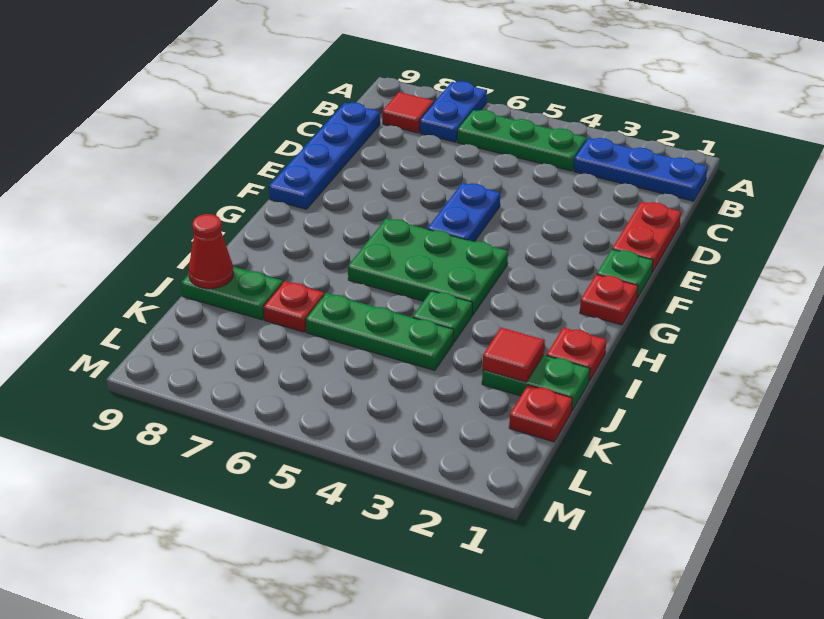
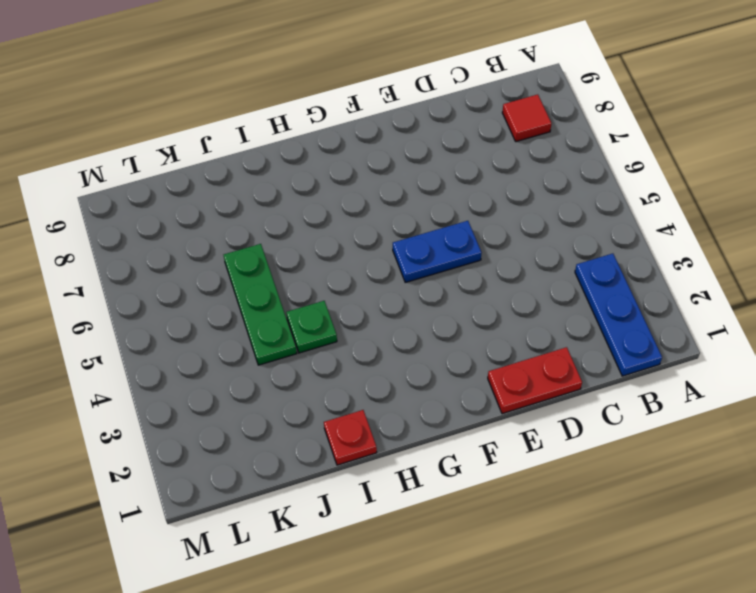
none -> blue plate A7:B7 level 1
none -> green plate B4:B6 level 1
none -> blue plate C9:F9 level 1

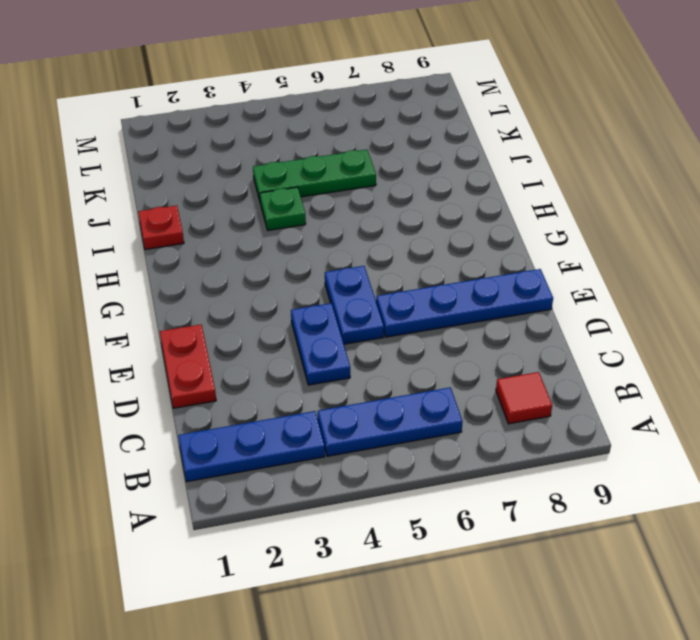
blue plate B4:B6 level 1 -> green plate B4:B6 level 1
blue plate D4:E4 level 1 -> blue plate A7:B7 level 1
blue plate E6:E9 level 1 -> blue plate C9:F9 level 1
none -> green plate F1 level 1
none -> red plate G1 level 1
none -> green plate G4:H6 level 1

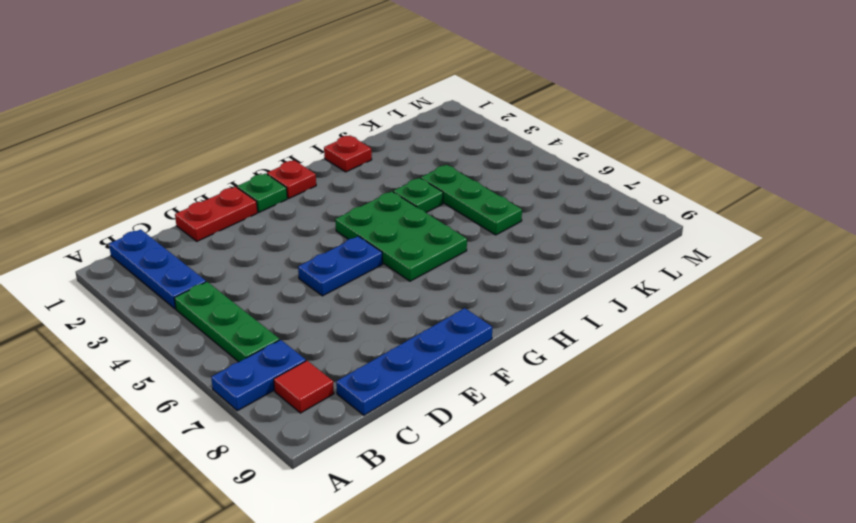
none -> green plate J1:J2 level 1
none -> red plate J7 level 1
none -> green plate J8:J9 level 1

